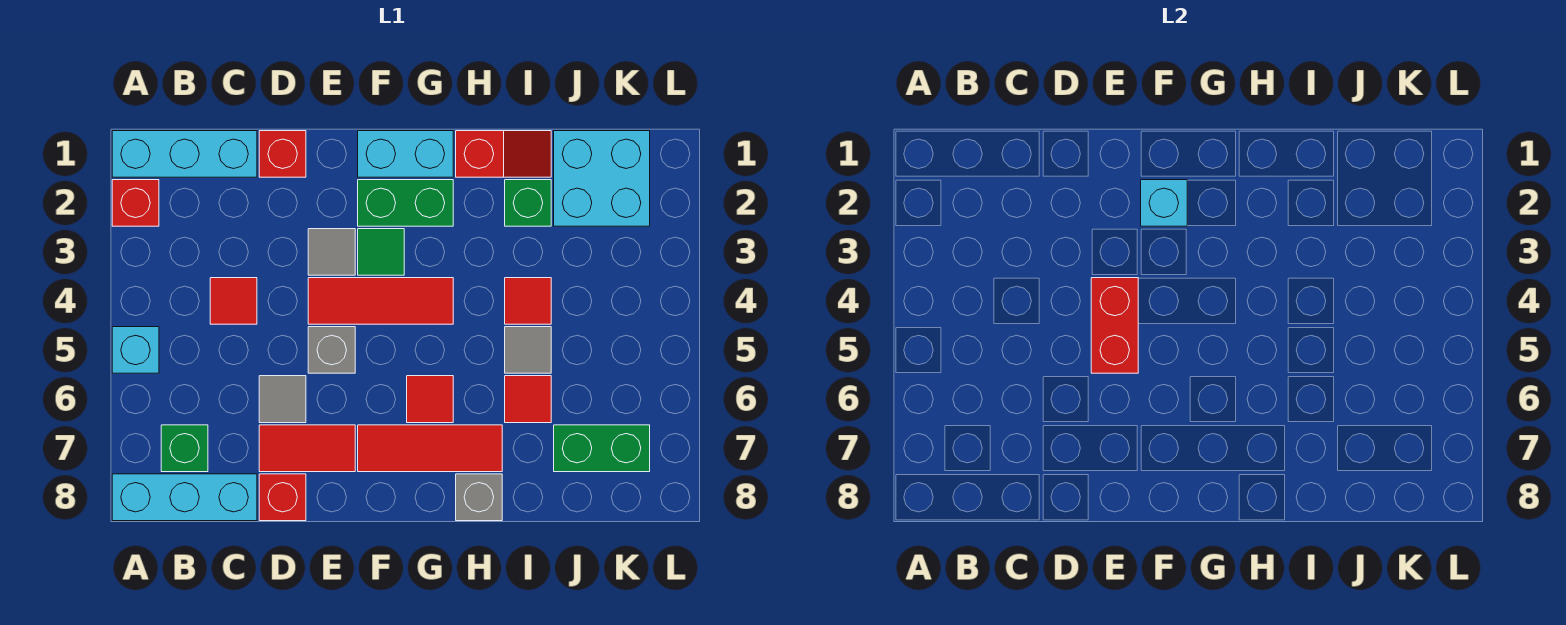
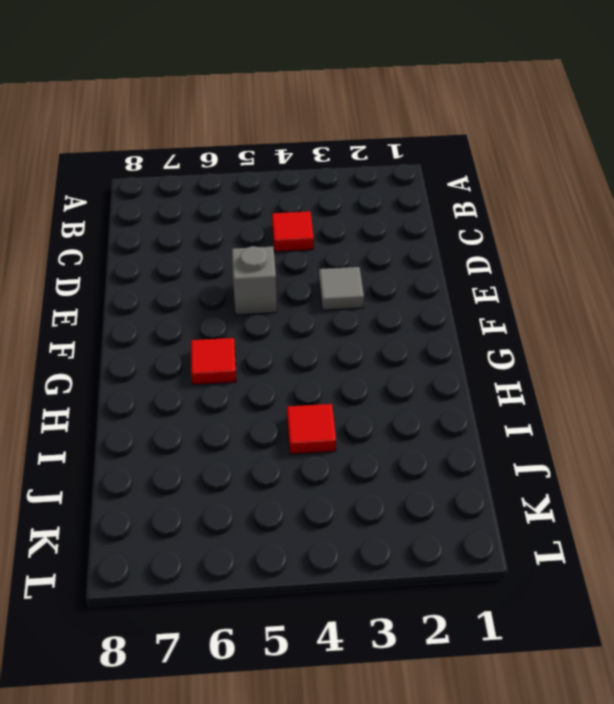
none -> cyan brick A1:C1 level 1
none -> red brick A2 level 1
none -> cyan brick A5 level 1

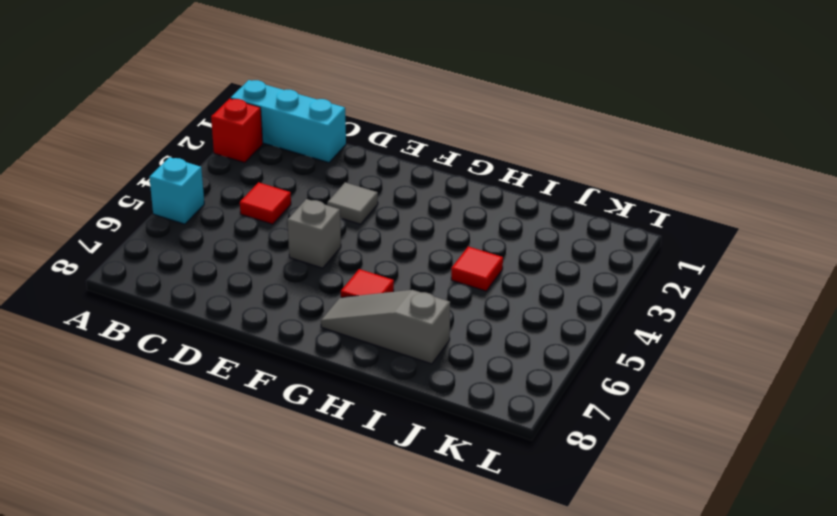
grey slope G7:I7 level 1 top I -> red tile F7:H7 level 1
none -> cyan brick A8:C8 level 1
none -> green brick B7 level 1
none -> red brick D1 level 1

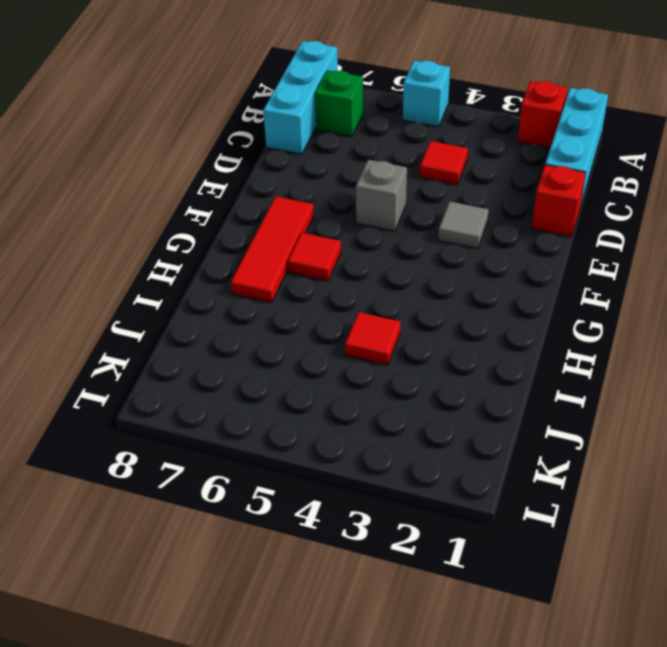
none -> grey tile D6 level 1
none -> red tile D7:E7 level 1
none -> red brick D8 level 1

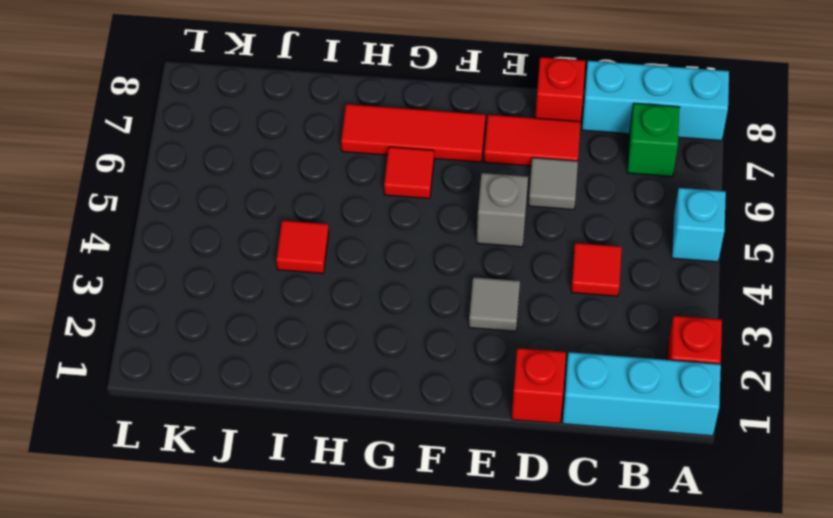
none -> red tile E4:G4 level 1
none -> cyan brick F1:G1 level 1
none -> green brick F2:G2 level 1

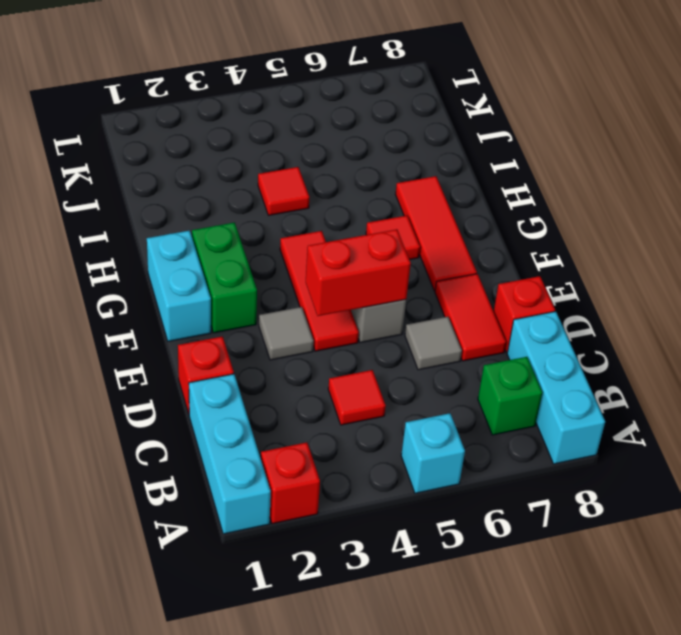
none -> green tile F3 level 1
none -> red slope H1:I1 level 1 top H
none -> grey brick H8 level 1

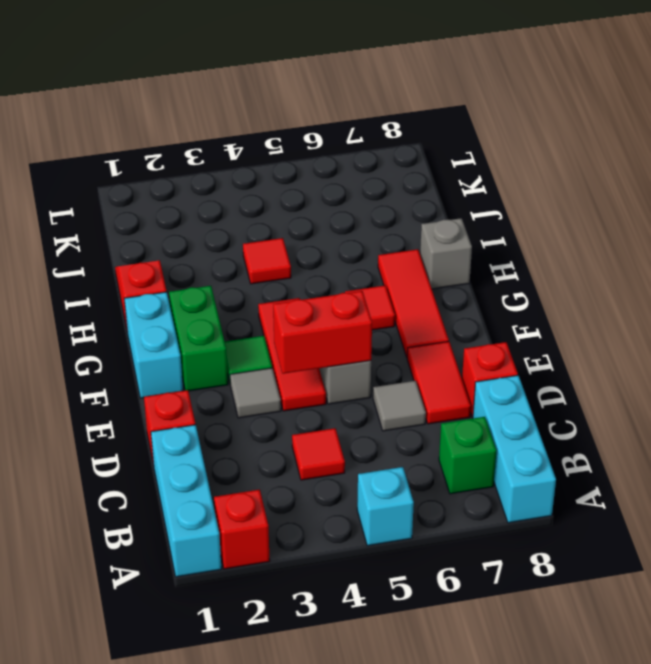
none -> green brick I2 level 1
none -> grey tile I5 level 1
none -> red tile I6 level 1

